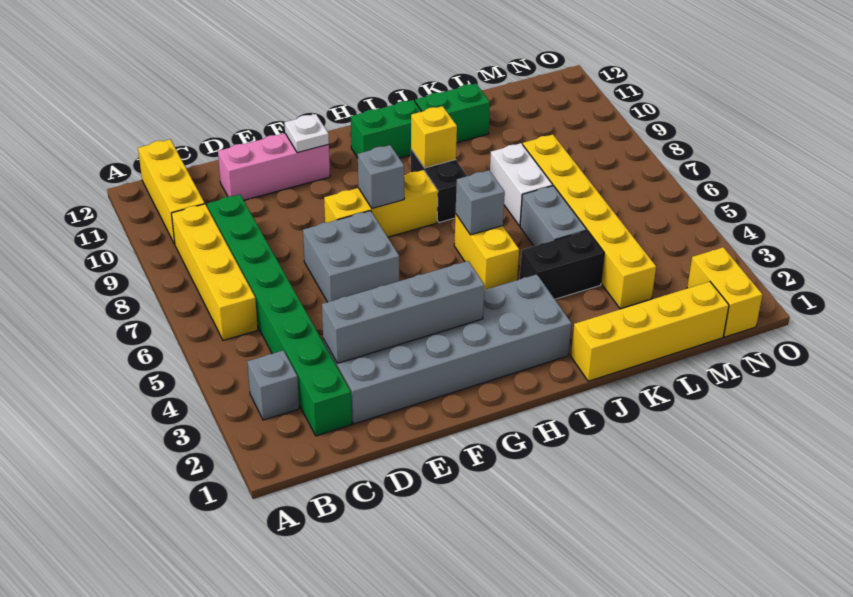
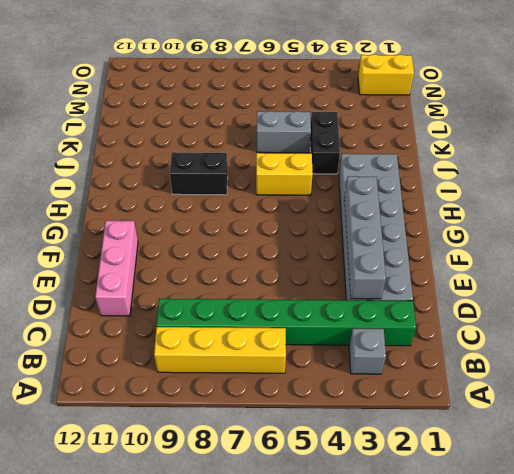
none -> yellow brick B10:B12 level 1
none -> grey brick E6:F7 level 1
none -> yellow brick F8:H8 level 1

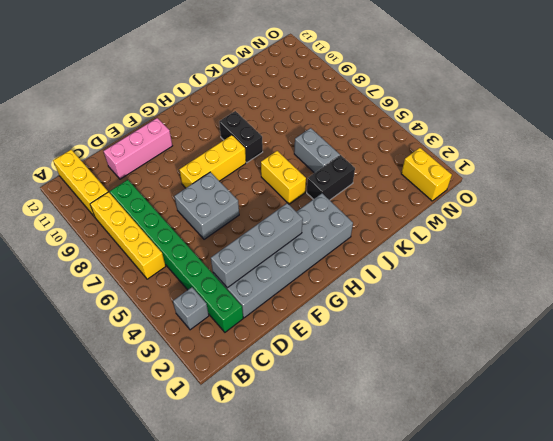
none -> green brick H11:I11 level 1
none -> yellow brick J1:M1 level 1
none -> green brick J11:K11 level 1

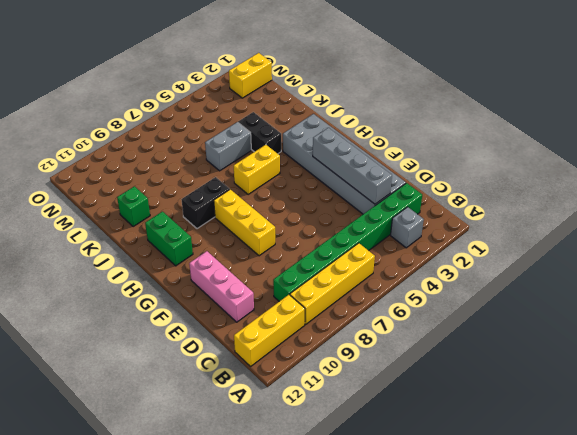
green brick K11 level 1 -> green brick J11:K11 level 1
none -> grey brick E6:F7 level 1
none -> yellow brick J1:M1 level 1
none -> white brick K7:K8 level 1

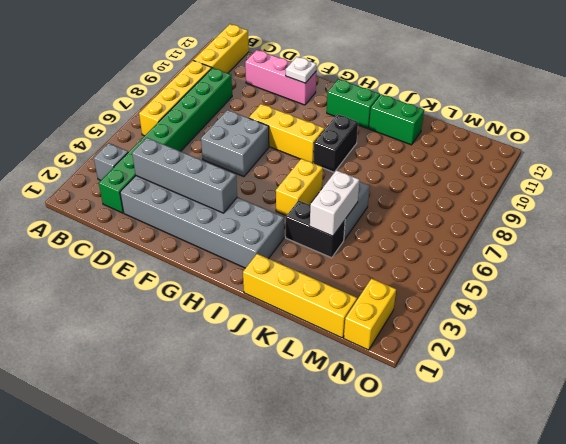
white brick K4:K5 level 2 -> white brick K7:K8 level 1
none -> yellow brick L3:L8 level 1
none -> grey brick G8 level 2
none -> grey brick I6 level 2

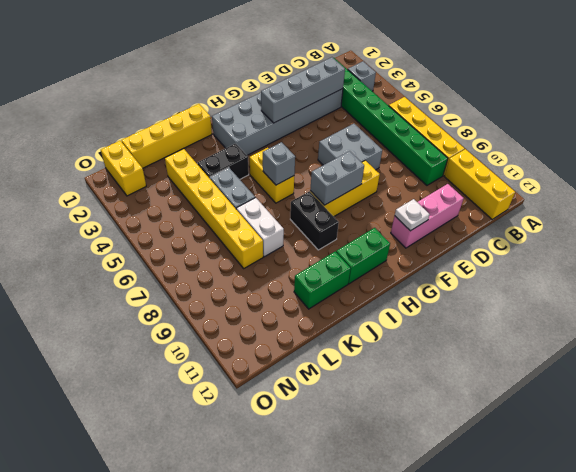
grey brick G8:H8 level 2 -> grey brick G8 level 2
none -> yellow brick I9 level 2

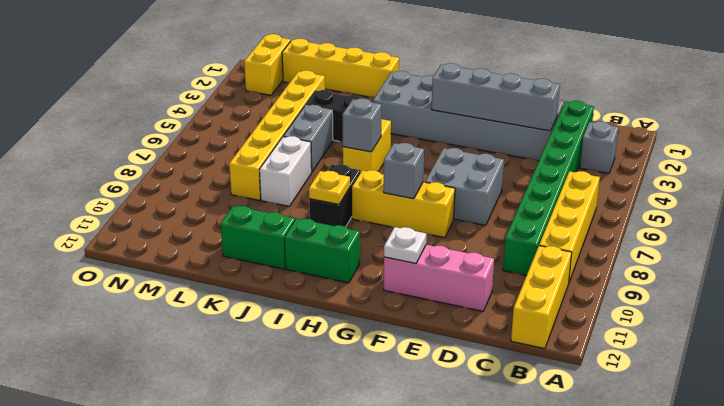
yellow plate I9 level 2 -> yellow brick I9 level 2

